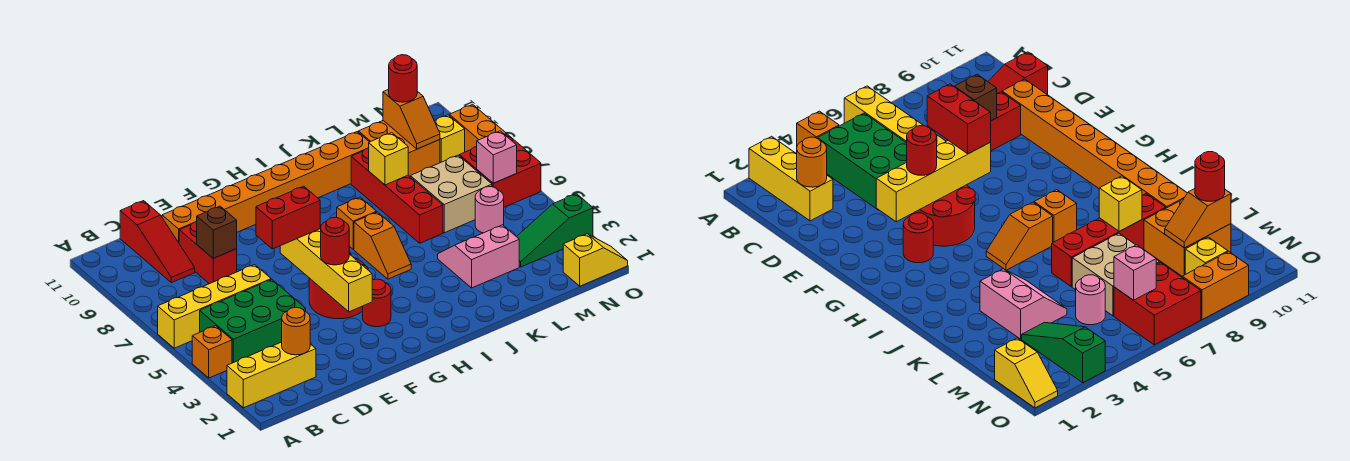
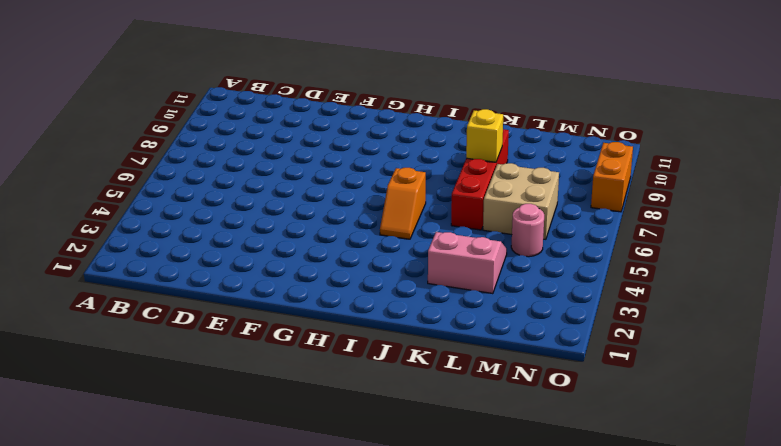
none -> yellow brick A2:C2 level 1
none -> orange brick A4 level 1
none -> yellow brick A6:D6 level 1
none -> green brick B4:D5 level 1

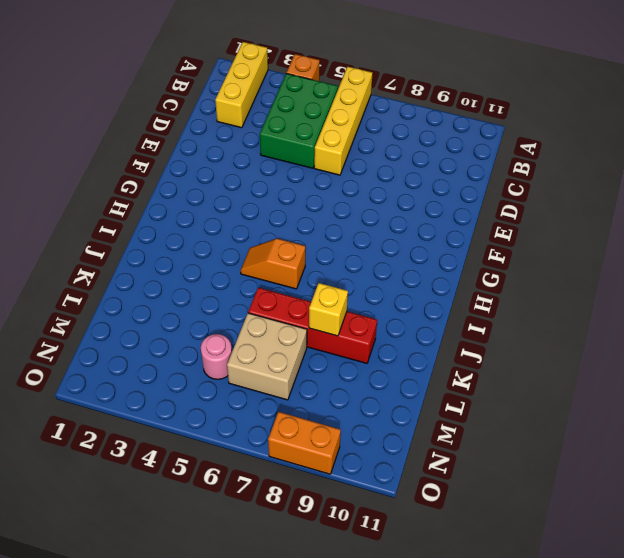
none -> red slope C9:C11 level 1 top 11
none -> red brick D8:D9 level 1
none -> orange brick D10:K10 level 1
none -> red round brick F4:G5 level 1

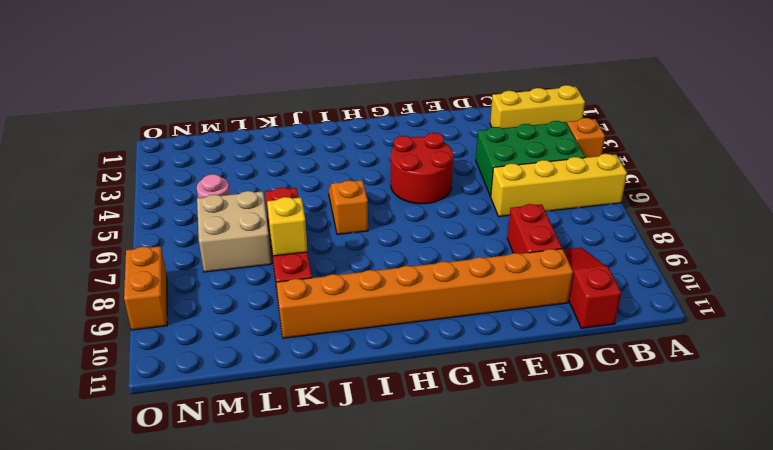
none -> red round brick G3 level 1
none -> orange brick I7 level 1
none -> pink slope K3:L4 level 1 top 3
none -> orange brick L9:M10 level 1

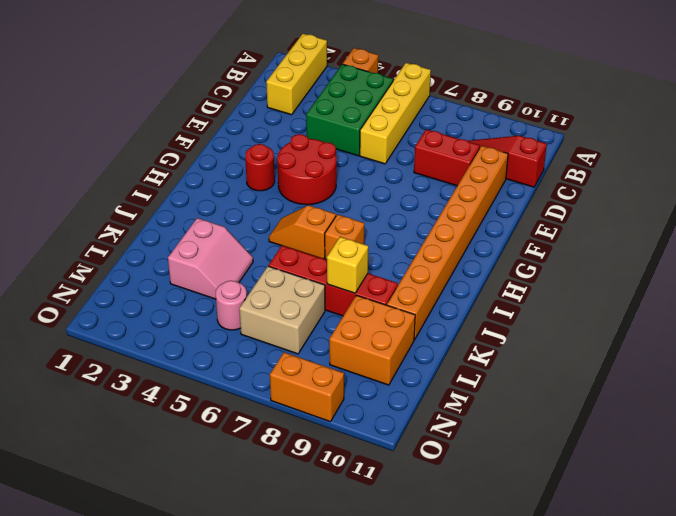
none -> green slope M3:O3 level 1 top O
none -> yellow slope N1:O1 level 1 top N
none -> red brick N6:O7 level 1
none -> yellow brick N9 level 1

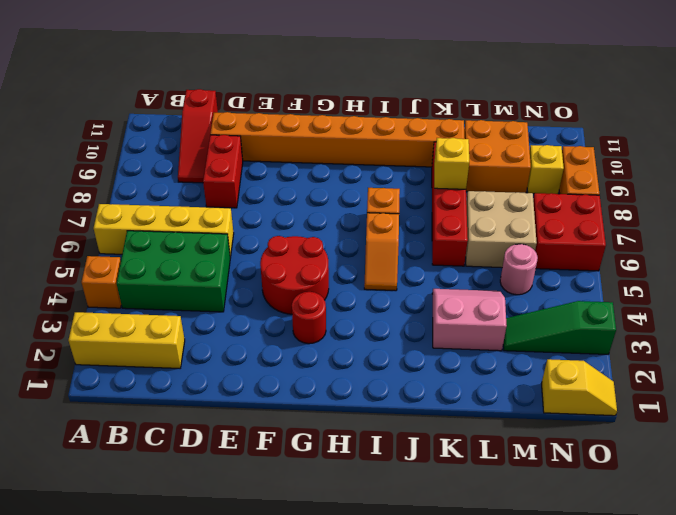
none -> orange round brick C2 level 2
none -> brown brick D8 level 2
none -> yellow brick F3:F6 level 2
none -> orange slope M9:M10 level 2 top 10

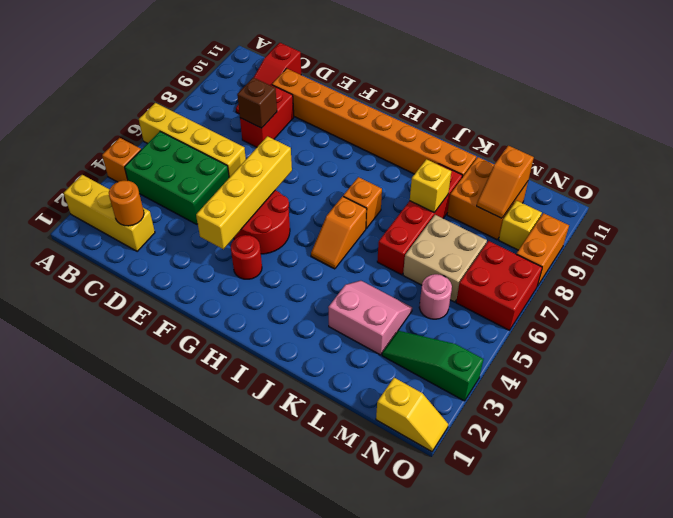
none -> pink brick N6 level 2
none -> red brick E6:F6 level 3
none -> red round brick F4 level 3
none -> red round brick M10 level 3

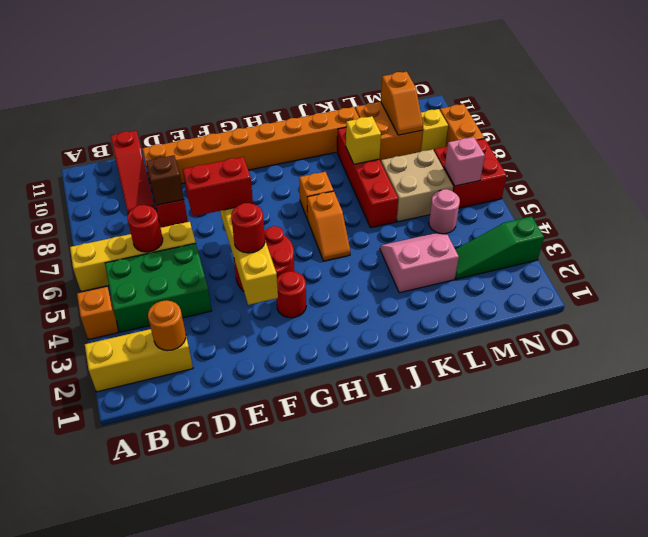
red round brick C6 level 2 -> red round brick M10 level 3
none -> yellow slope N1:O1 level 1 top N

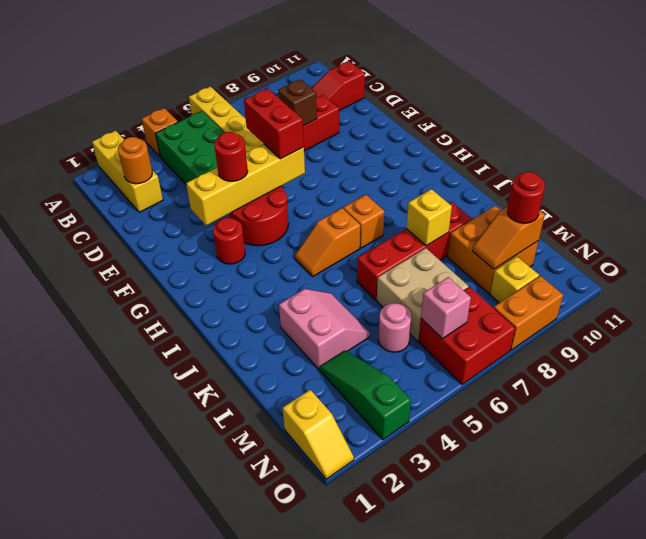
none -> orange brick D10:K10 level 1

